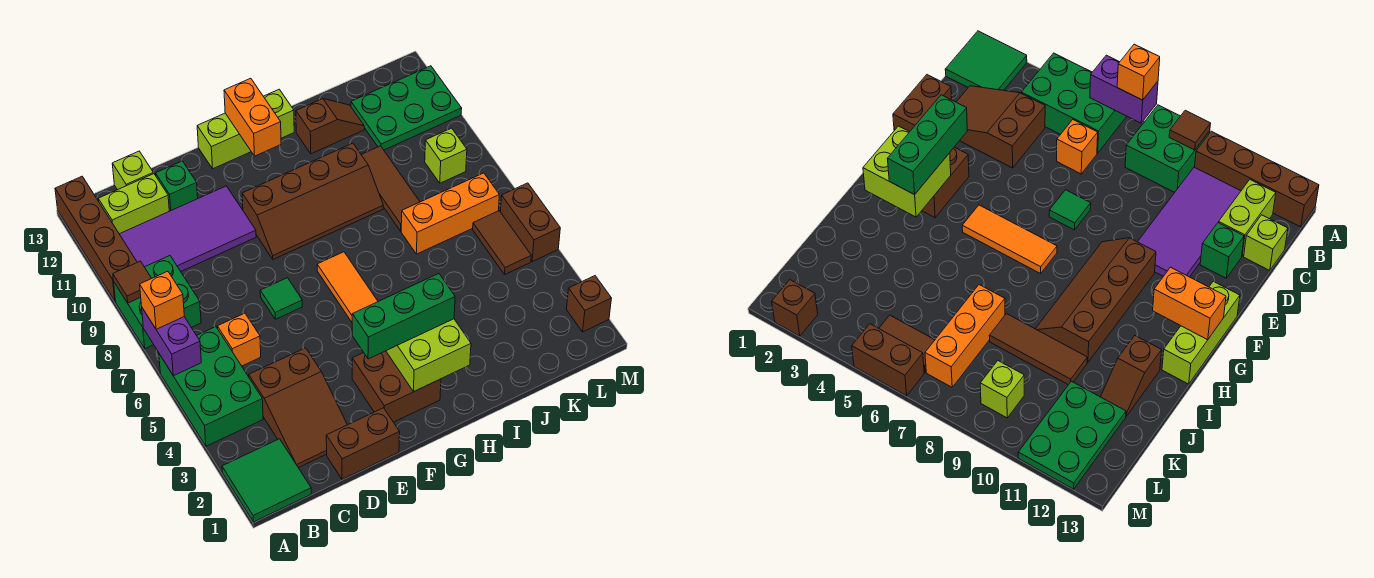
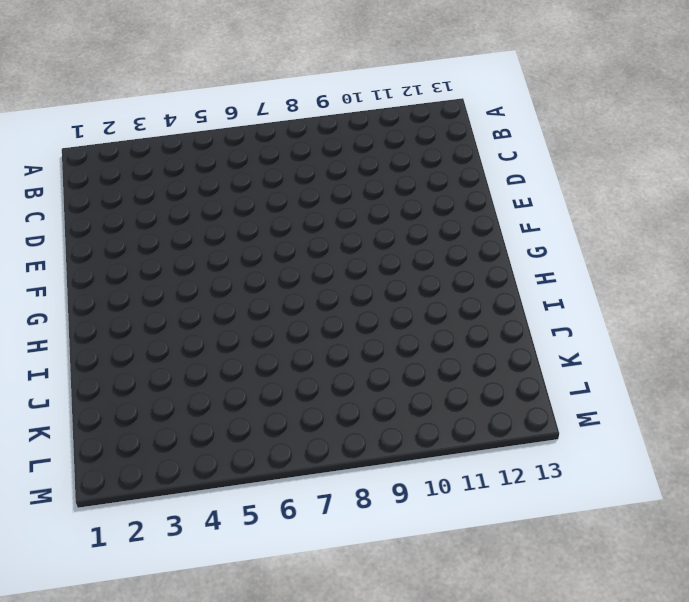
none -> green tile A1:B2 level 1
none -> green brick A4:B6 level 1
none -> green brick A8:B9 level 1
none -> brown brick A10:A13 level 1

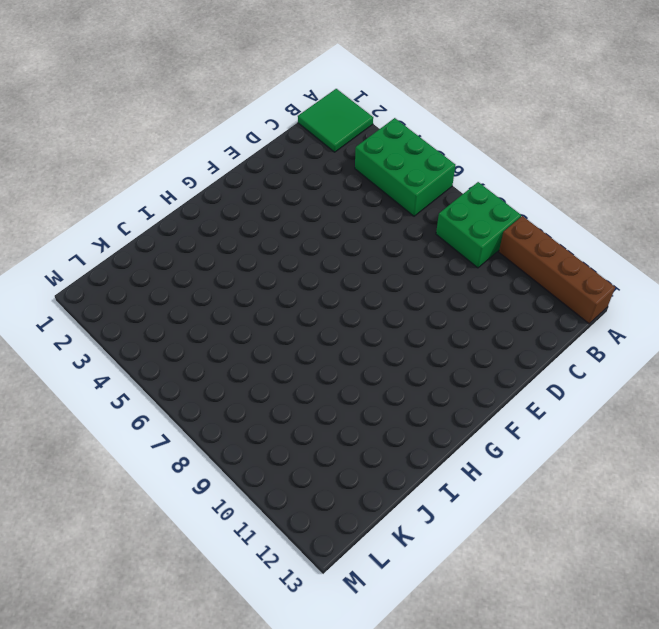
none -> purple tile B10:E11 level 1
none -> lime brick B12:C12 level 1
none -> brown slope C2:D4 level 1 top 4
none -> orange brick C6 level 1

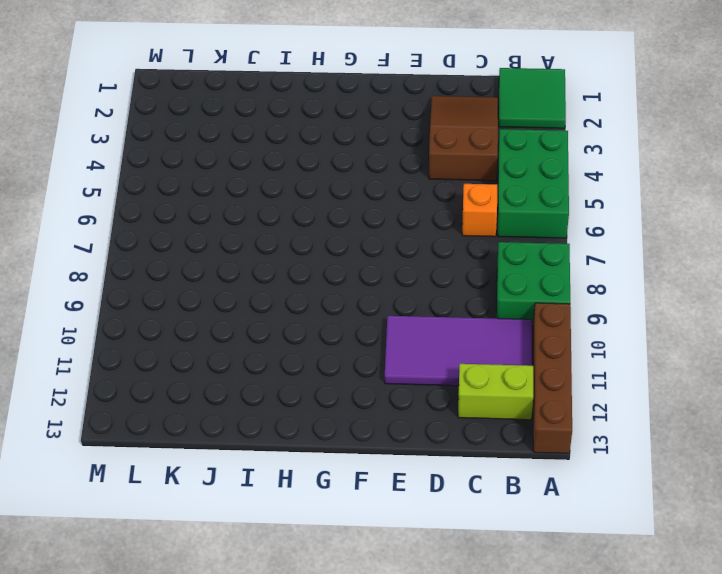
none -> lime brick C13 level 1
none -> brown brick D1:E1 level 1
none -> green brick D12 level 1
none -> green tile E7 level 1

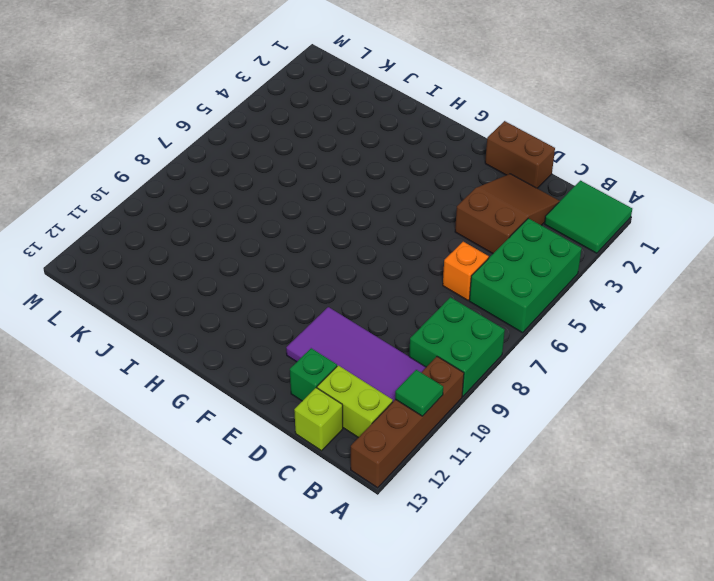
green tile A11 level 2 -> green tile E7 level 1
none -> brown brick F2:G3 level 1
none -> brown slope F9:I10 level 1 top 10
none -> lime brick F13:H13 level 1
none -> orange tile G5:G7 level 1

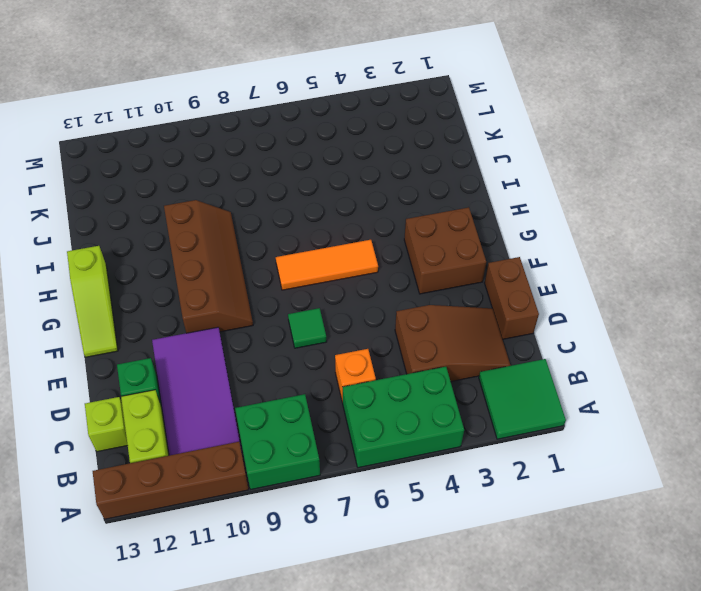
lime slope F13:H13 level 1 top H -> lime brick F13:H13 level 1
none -> brown slope I12:J12 level 1 top I
none -> orange brick J7:L7 level 1
none -> brown tile J8:J10 level 1
none -> green plate K11:M12 level 1

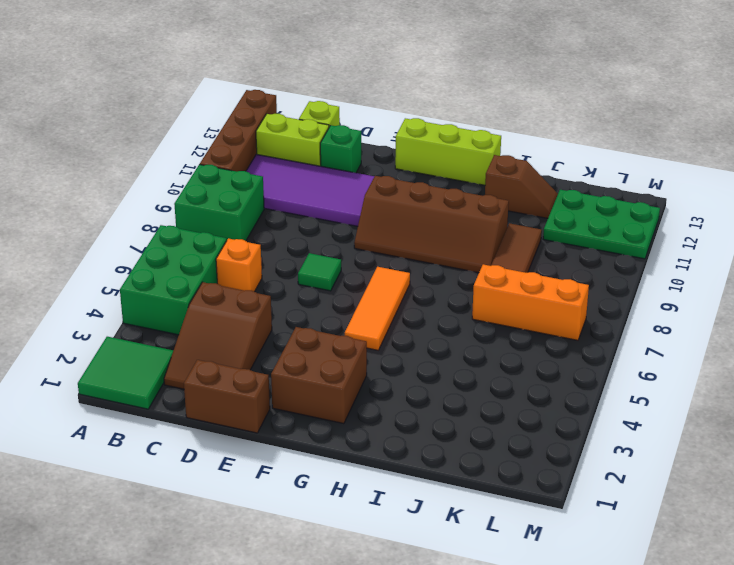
none -> brown tile L5:L6 level 1
none -> lime brick L9 level 1
none -> brown brick M2 level 1
none -> brown brick M5:M6 level 1

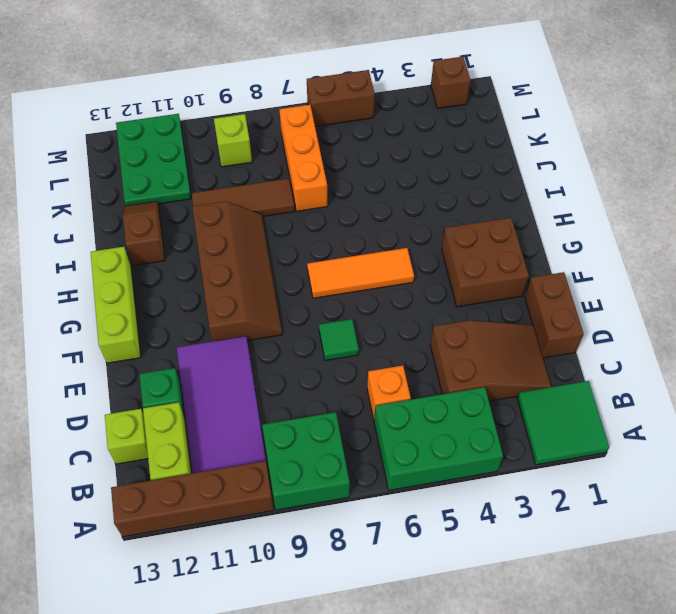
none -> brown tile L5:L6 level 1
none -> purple brick A6:A7 level 2
none -> brown tile A9 level 2
none -> lime brick G2:H3 level 2

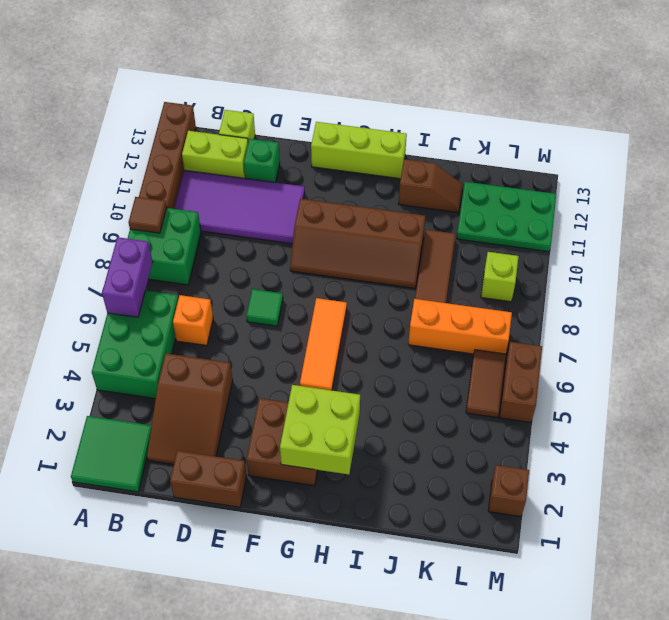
none -> orange brick G12:G13 level 2
none -> orange brick A7 level 3
none -> green brick F3:H3 level 3

